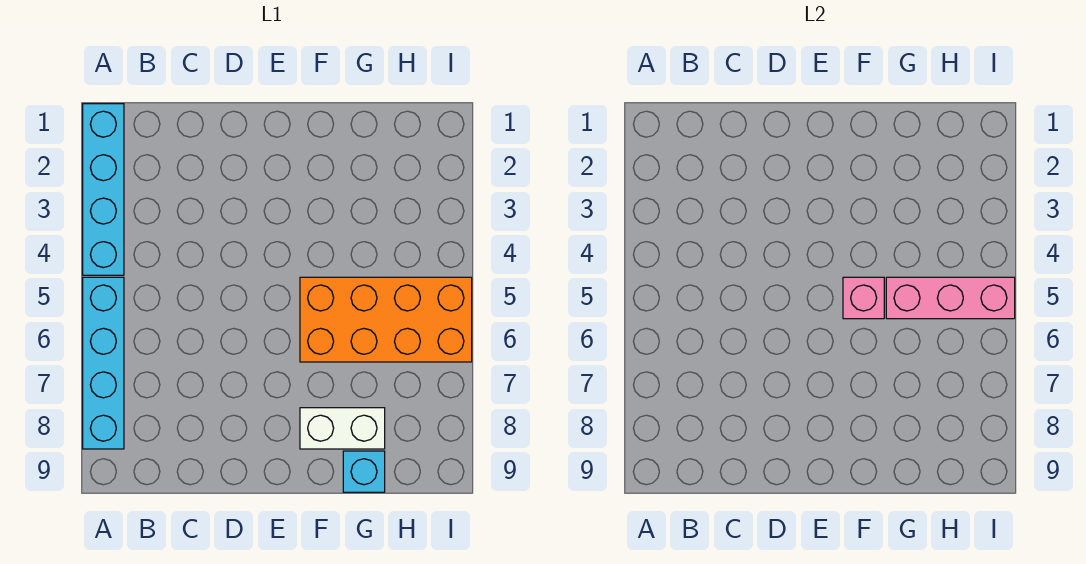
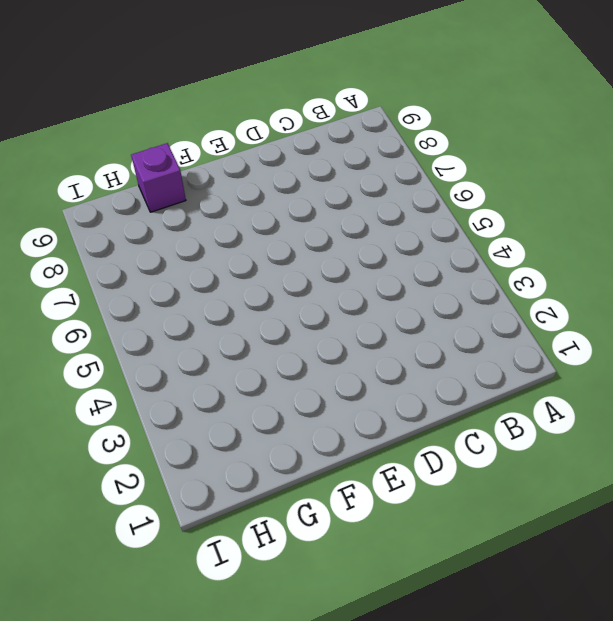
purple brick G9 level 1 -> cyan brick G9 level 1
none -> cyan brick A1:A4 level 1
none -> cyan brick A5:A8 level 1

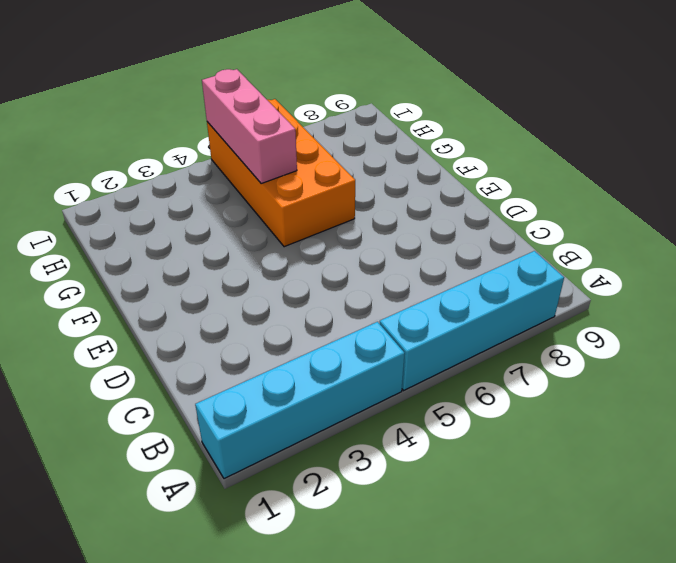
none -> white brick F8:G8 level 1
none -> cyan brick G9 level 1

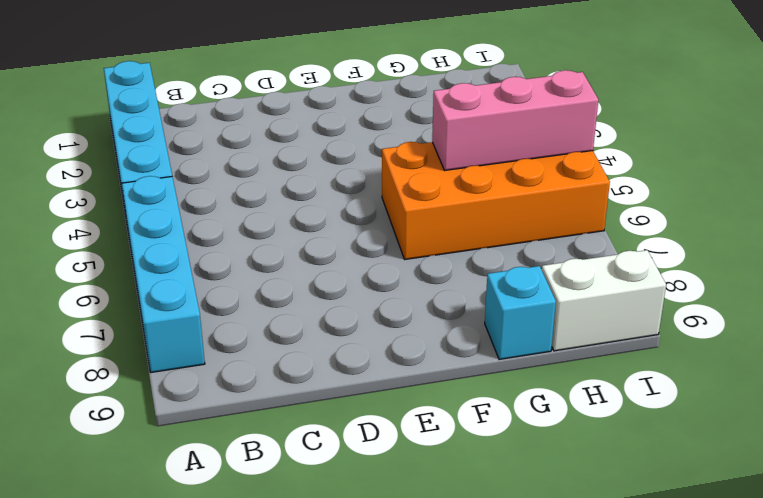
white brick H9:I9 level 1 -> white brick F8:G8 level 1
none -> pink brick F5 level 2

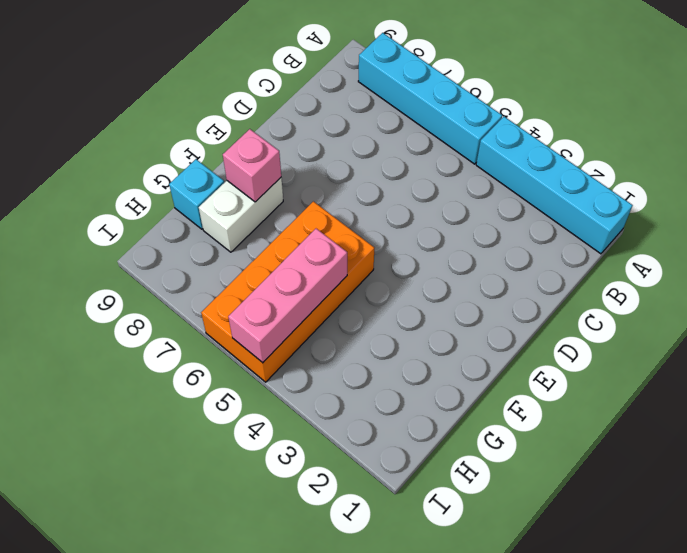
pink brick F8 level 2 -> pink brick F5 level 2

